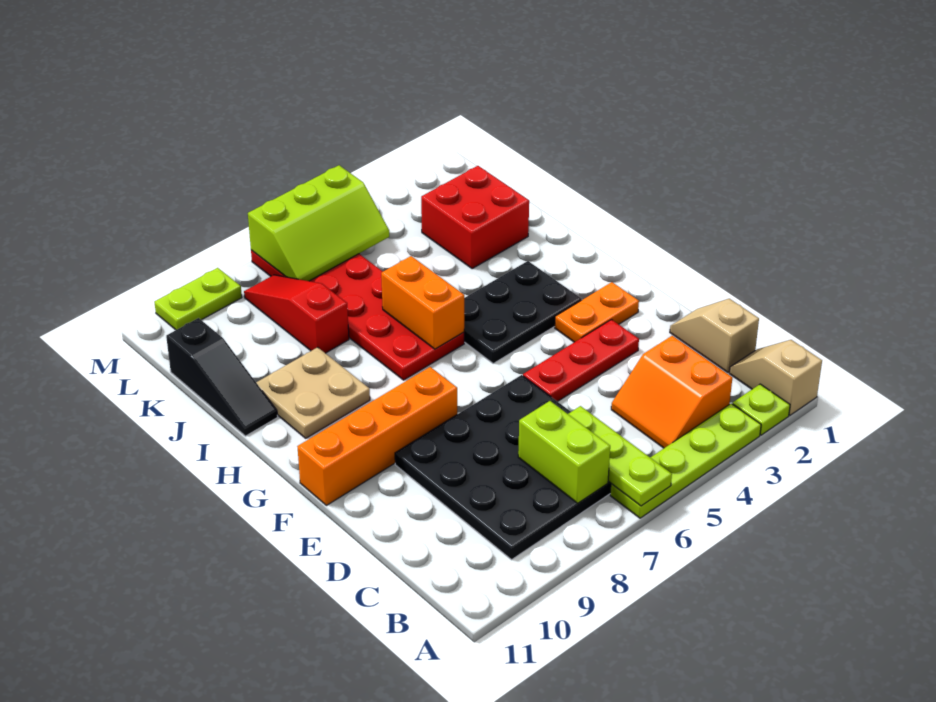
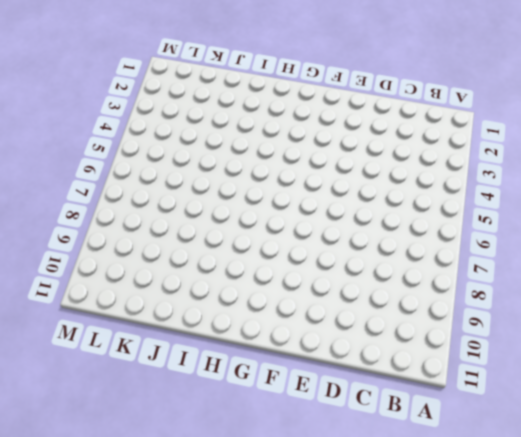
none -> tan slope A1:B1 level 1 top A
none -> lime plate A2 level 1
none -> lime plate A3:A6 level 1

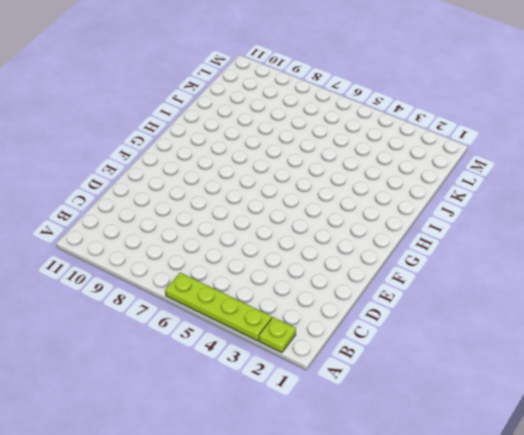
none -> tan slope A1:B1 level 1 top A
none -> orange slope B3:C4 level 1 top 3
none -> black plate B6:E9 level 1

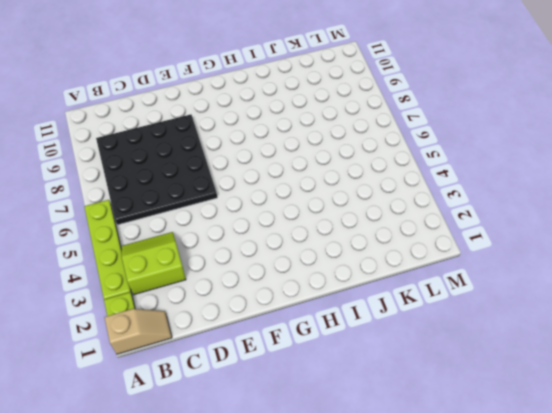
lime slope B3:C4 level 1 top 3 -> orange slope B3:C4 level 1 top 3
none -> tan slope C1:D1 level 1 top C
none -> red plate E3:E5 level 1
none -> orange plate F2:F3 level 1

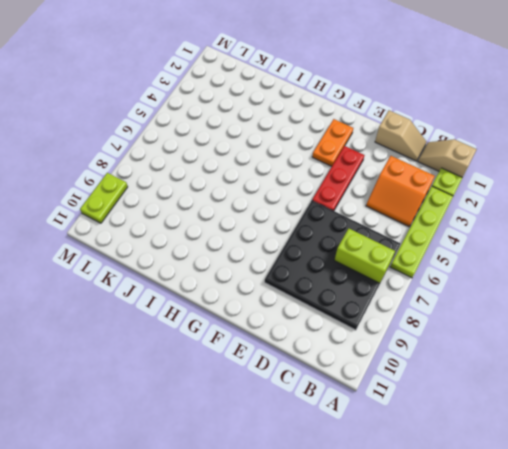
tan slope C1:D1 level 1 top D -> tan slope C1:D1 level 1 top C
none -> orange brick F8:F11 level 1
none -> black plate G3:H5 level 1
none -> red plate H6:M7 level 1

